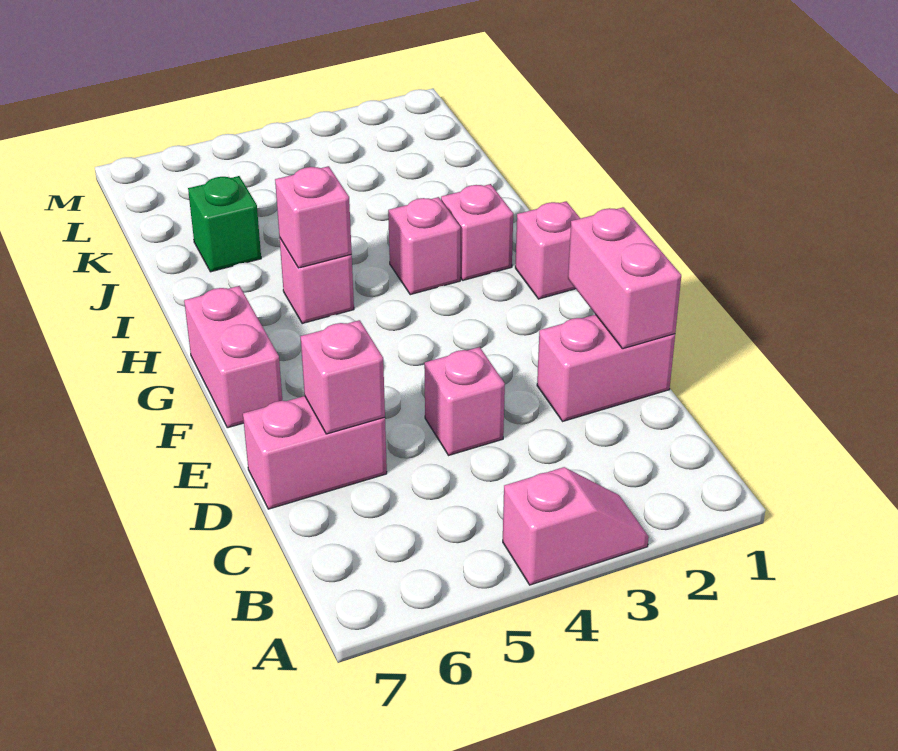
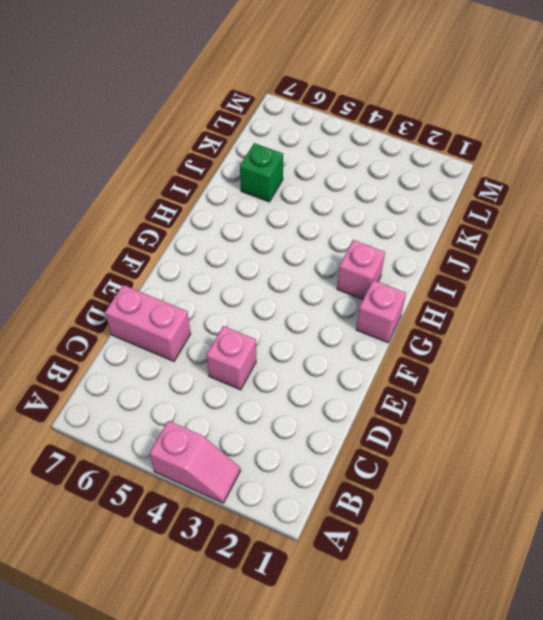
none -> pink brick D1:D2 level 1
none -> pink brick F7:G7 level 1
none -> pink brick H3 level 1

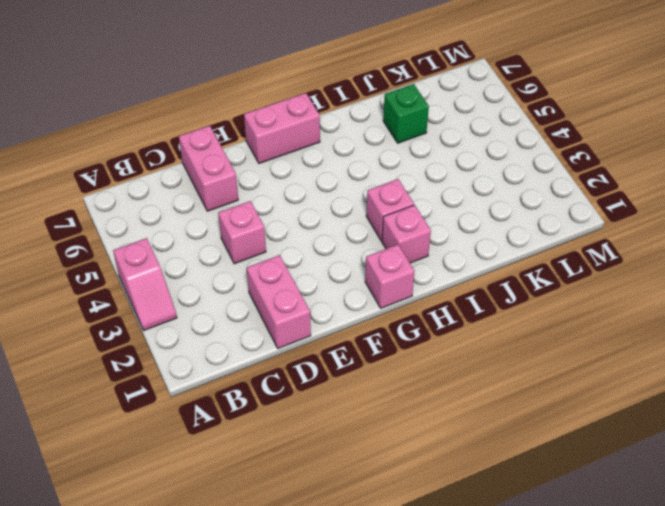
none -> pink brick H5 level 1
none -> pink brick D1:E1 level 2
none -> pink brick D6 level 2

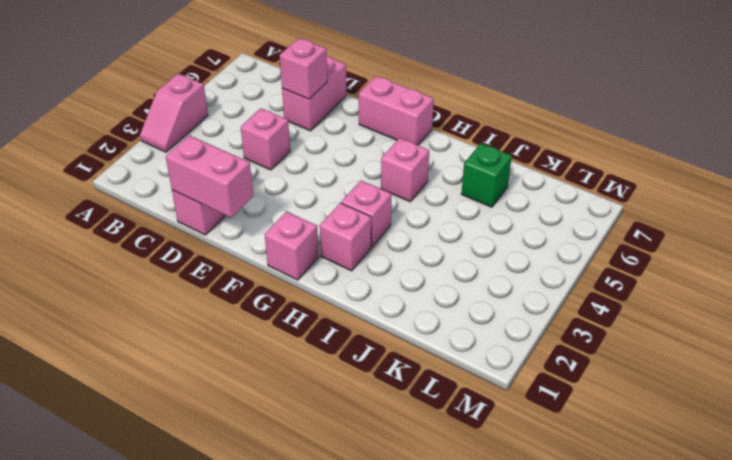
none -> pink brick H5 level 2

